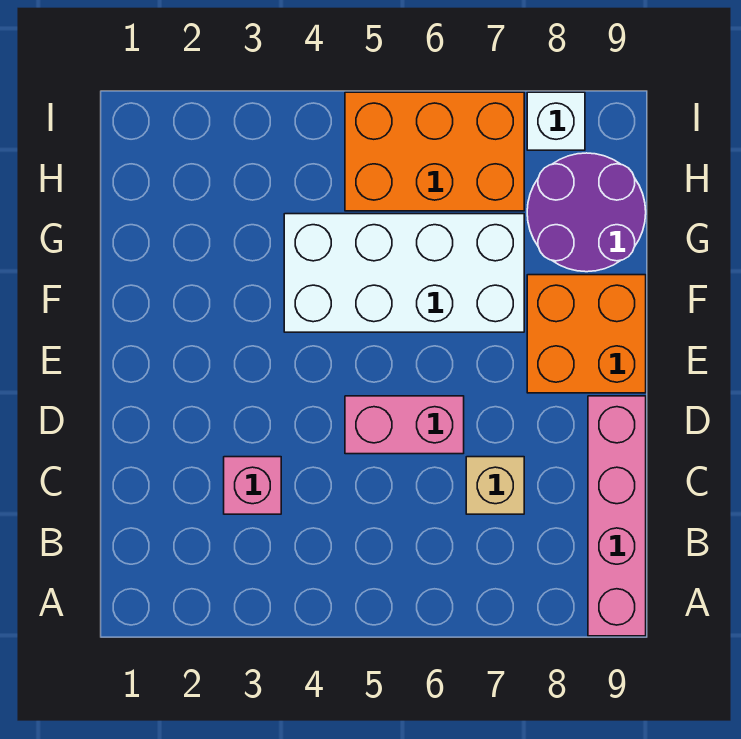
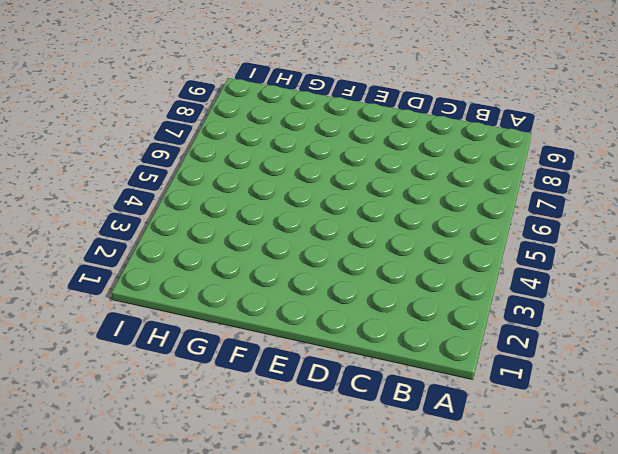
none -> pink brick A9:D9 level 1
none -> pink brick C3 level 1

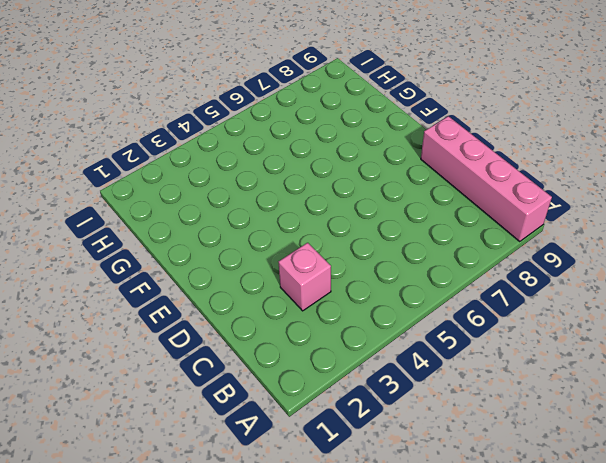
none -> tan brick C7 level 1
none -> pink brick D5:D6 level 1

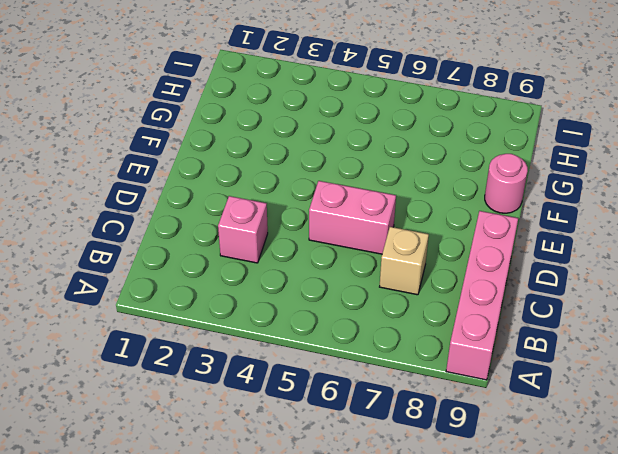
pink round brick F9 level 1 -> orange brick E8:F9 level 1
none -> white brick F4:G7 level 1
none -> purple round brick G8:H9 level 1

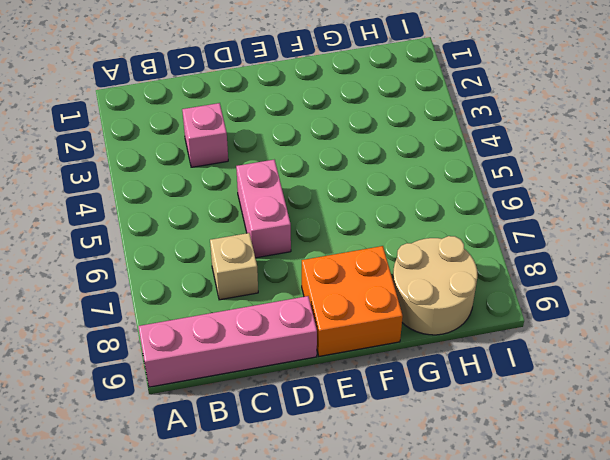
tan round brick G8:H9 level 1 -> purple round brick G8:H9 level 1
none -> white brick F4:G7 level 1
none -> orange brick H5:I7 level 1

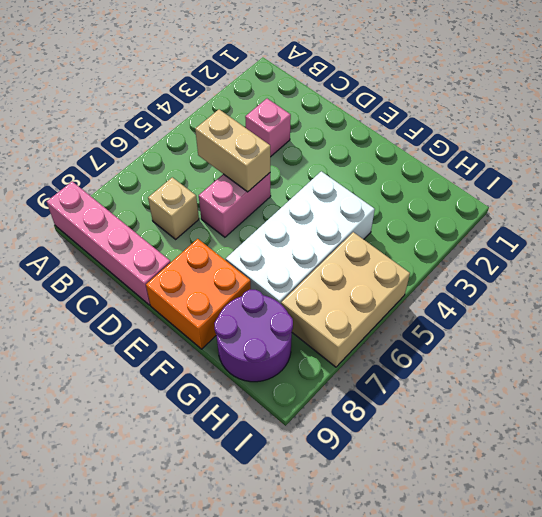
tan brick C5:D5 level 2 -> none
tan brick H5:I7 level 1 -> orange brick H5:I7 level 1
none -> white brick I8 level 1

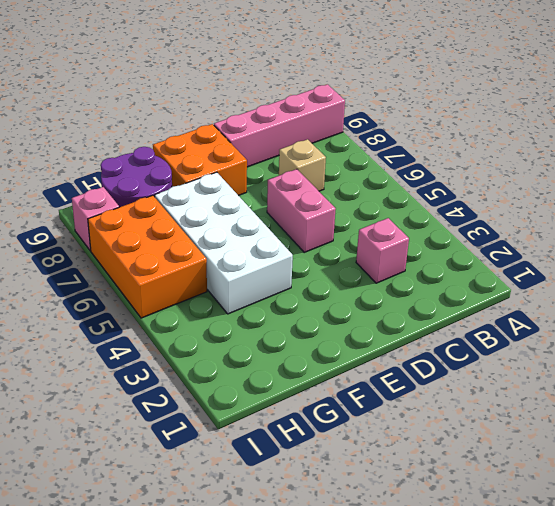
pink brick I8 level 1 -> white brick I8 level 1

